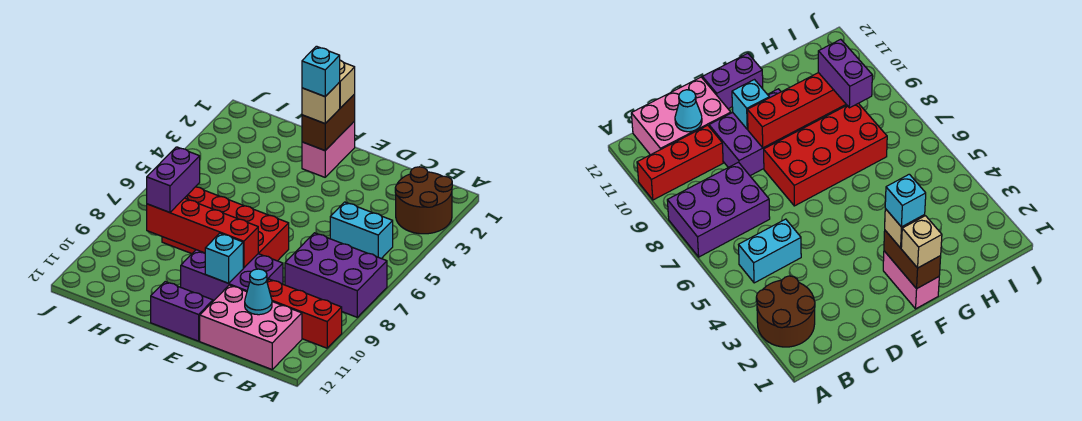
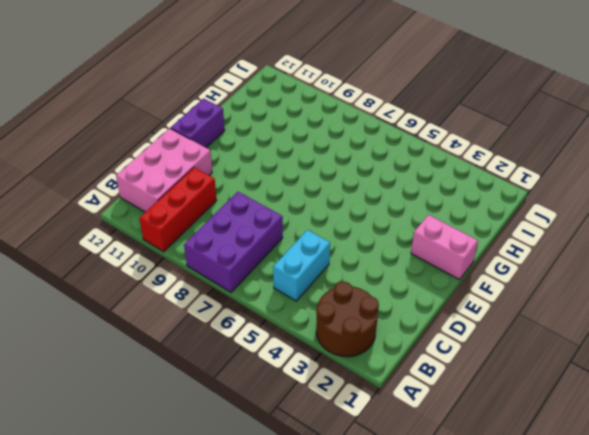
none -> purple brick D9:F10 level 1
none -> red brick E7:H8 level 1
none -> cyan cone C11 level 2

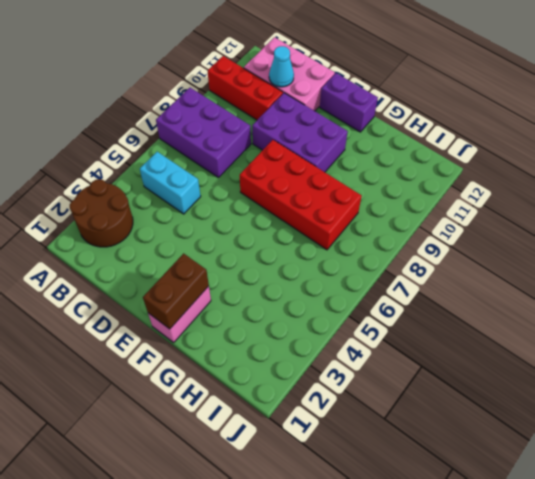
none -> red brick E9:H9 level 2
none -> cyan brick E10 level 2
none -> tan brick F1 level 3

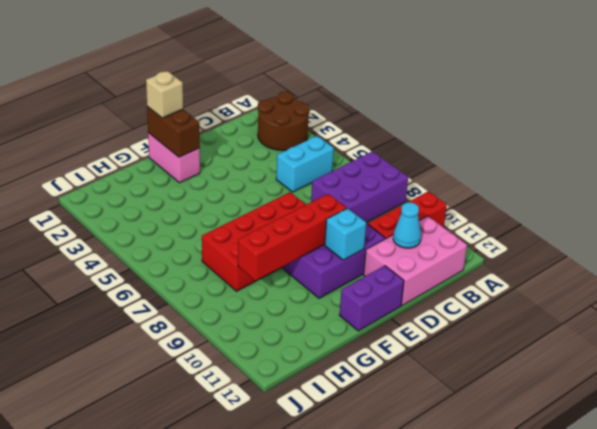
none -> tan brick F2 level 3
none -> purple brick H8:H9 level 3
none -> cyan brick F2 level 4

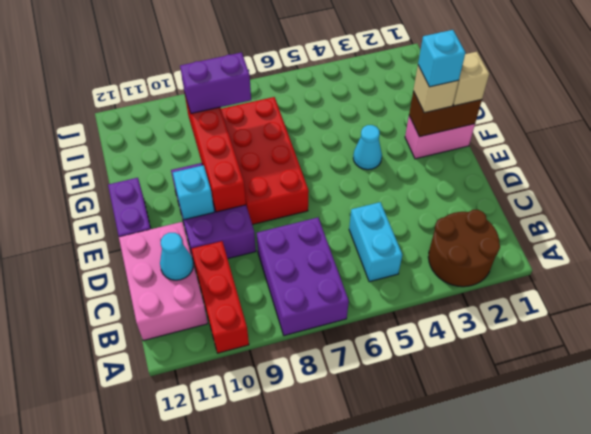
cyan cone F4 level 1 -> none

